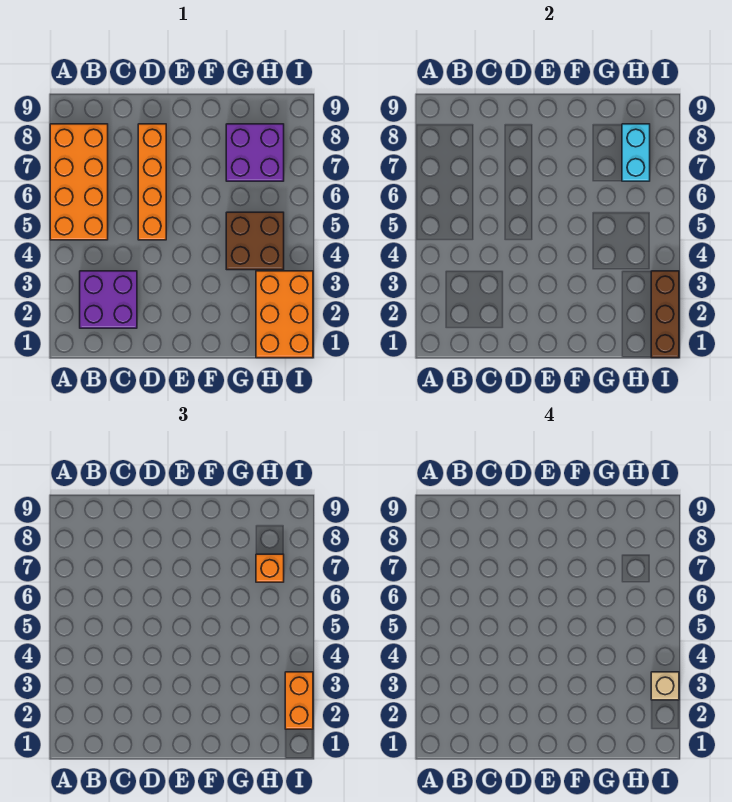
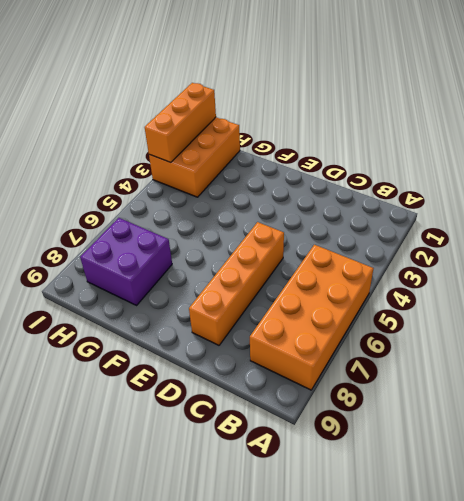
orange brick I1:I3 level 2 -> brown brick I1:I3 level 2
none -> purple brick B2:C3 level 1
none -> brown brick G4:H5 level 1

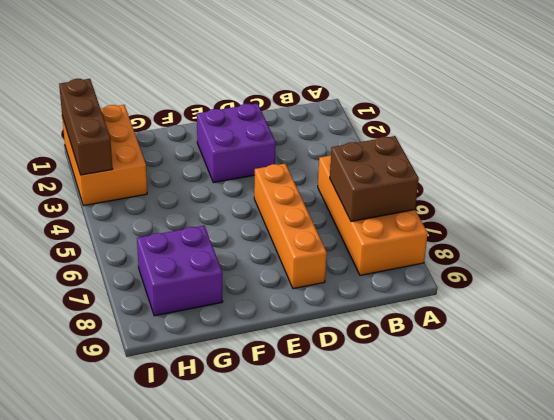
brown brick A6:B7 level 2 -> brown brick G4:H5 level 1
purple brick D2:E3 level 1 -> purple brick B2:C3 level 1
none -> cyan brick H7:H8 level 2
none -> orange brick H7 level 3

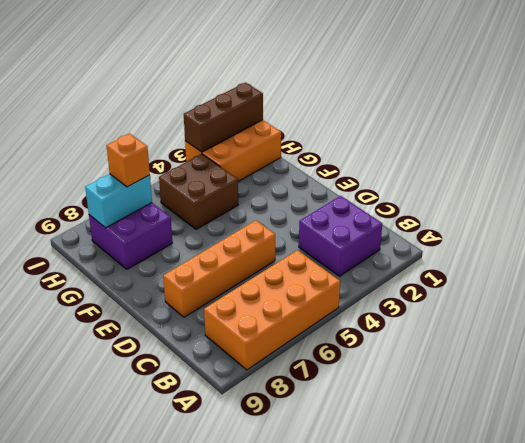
none -> orange brick I2:I3 level 3
none -> tan brick I3 level 4

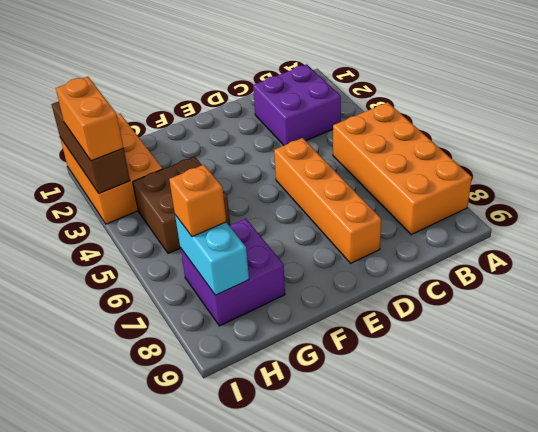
none -> tan brick I3 level 4

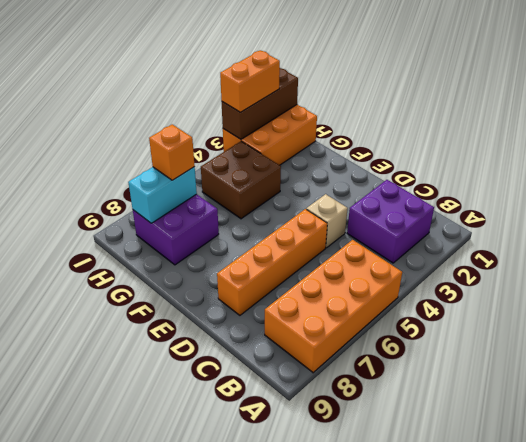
tan brick D4 level 1 -> tan brick I3 level 4

